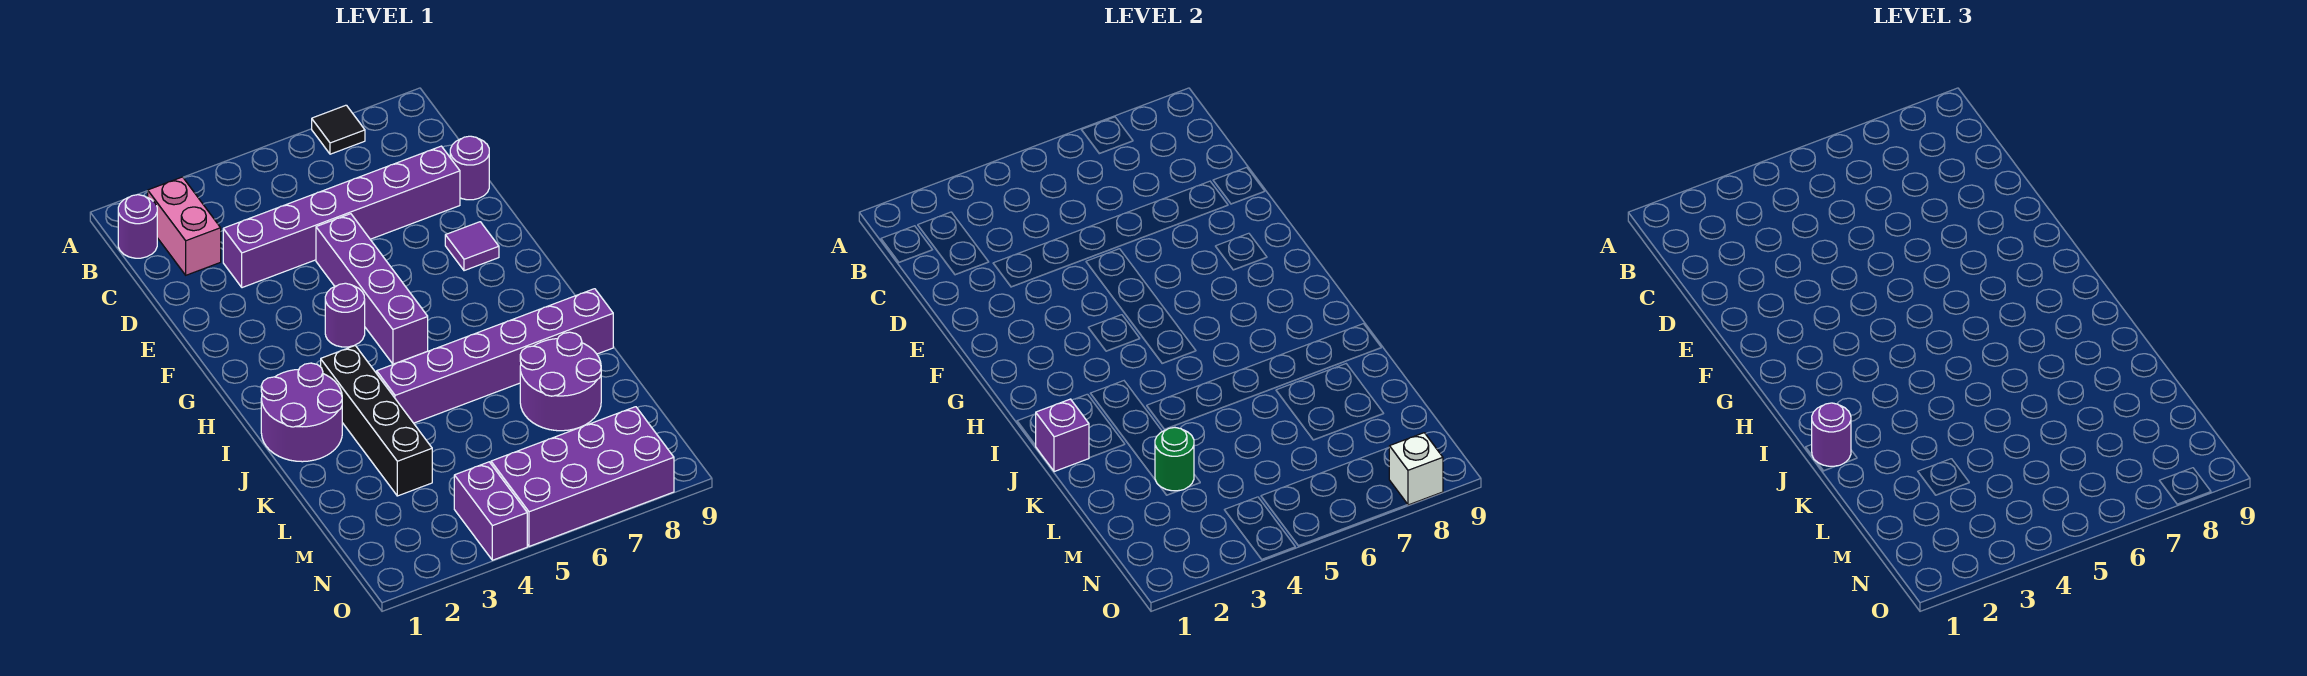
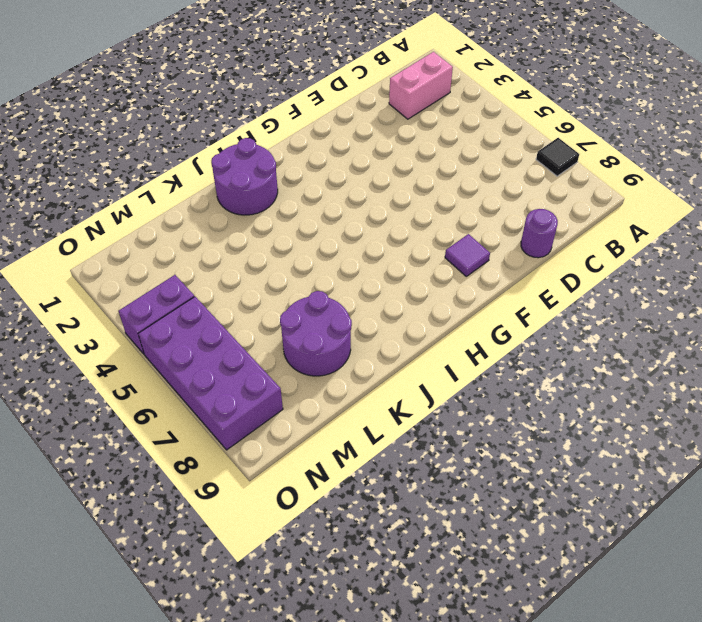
none -> purple round brick B1 level 1
none -> purple brick D3:D8 level 1
none -> purple brick E5:H5 level 1

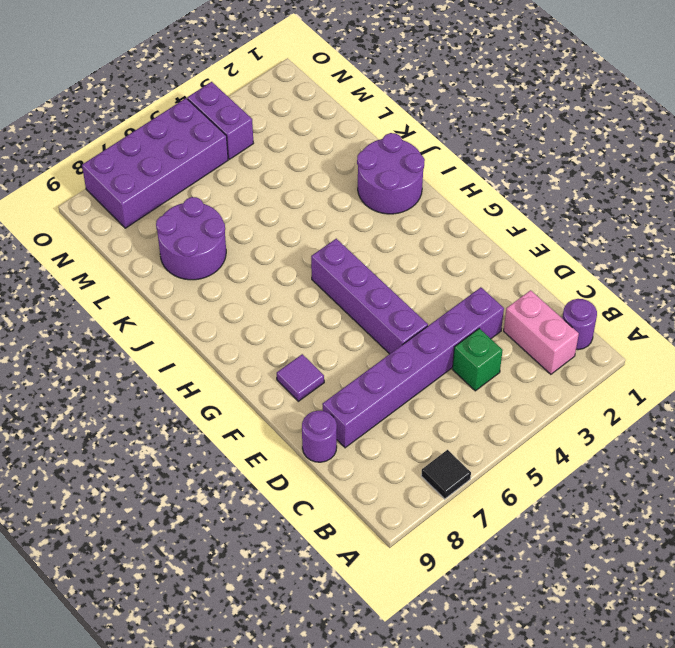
green brick C4 level 1 -> none
none -> purple round brick G4 level 1
none -> black brick I3:L3 level 1
none -> purple brick J4:J9 level 1

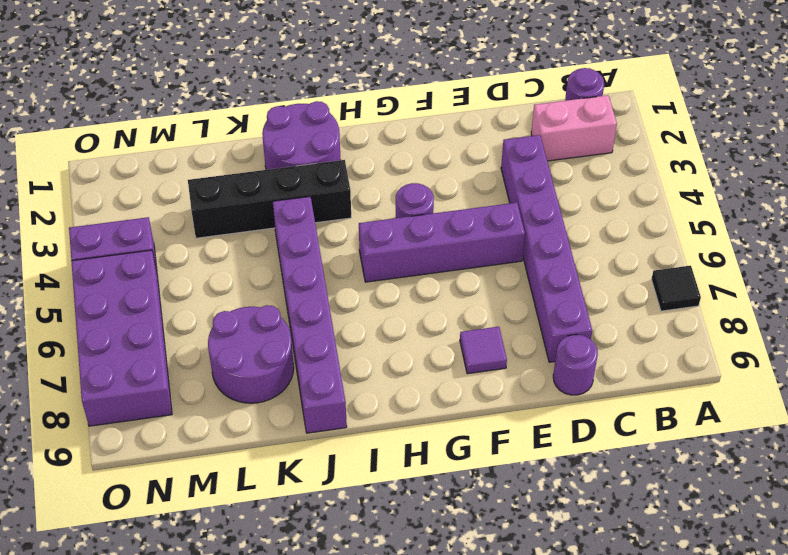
none -> purple brick J1 level 2
none -> green round brick L3 level 2
none -> white brick O8 level 2

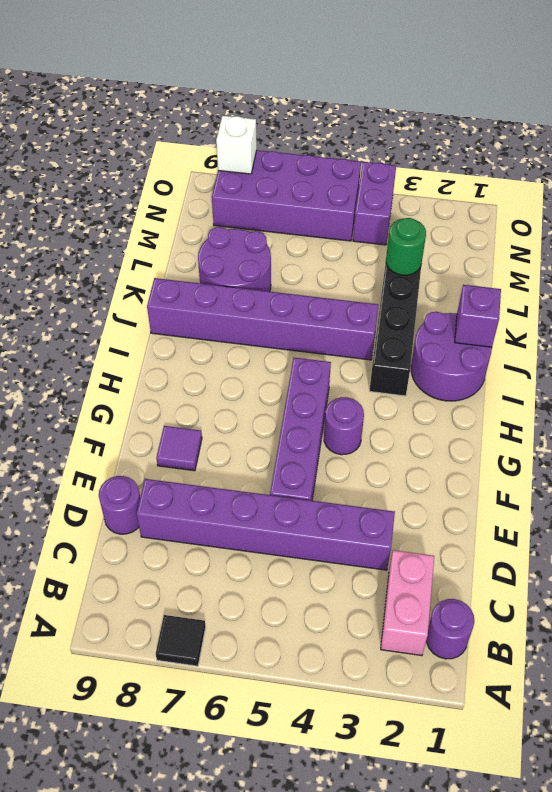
none -> purple round brick J1 level 3

